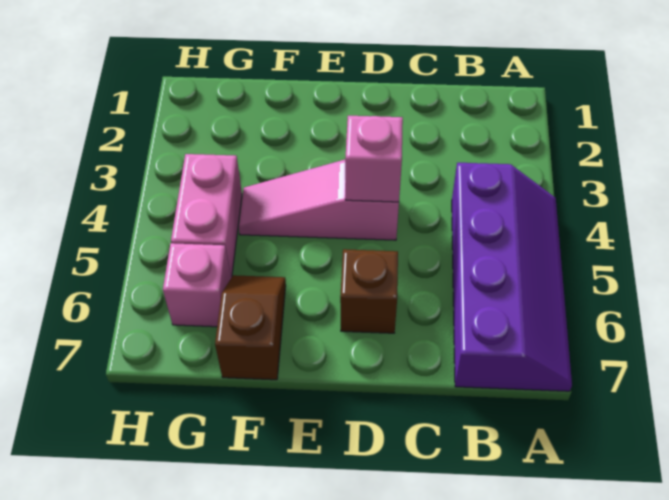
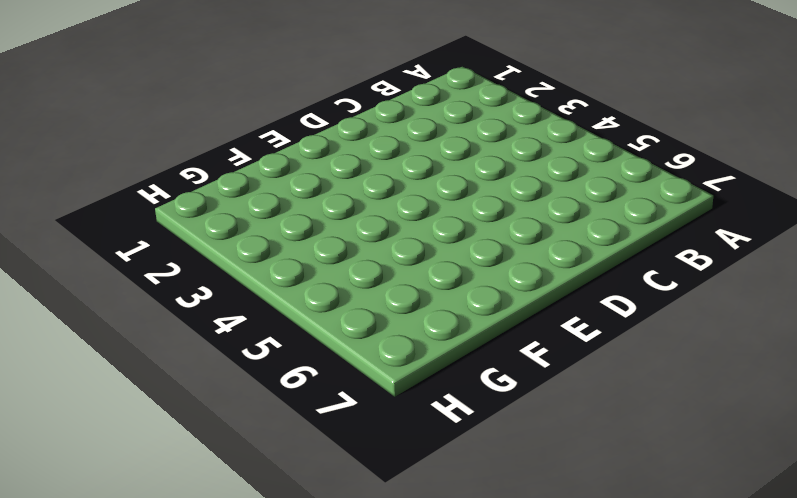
none -> purple slope A4:B7 level 1 top B
none -> pink slope D4:F4 level 1 top D

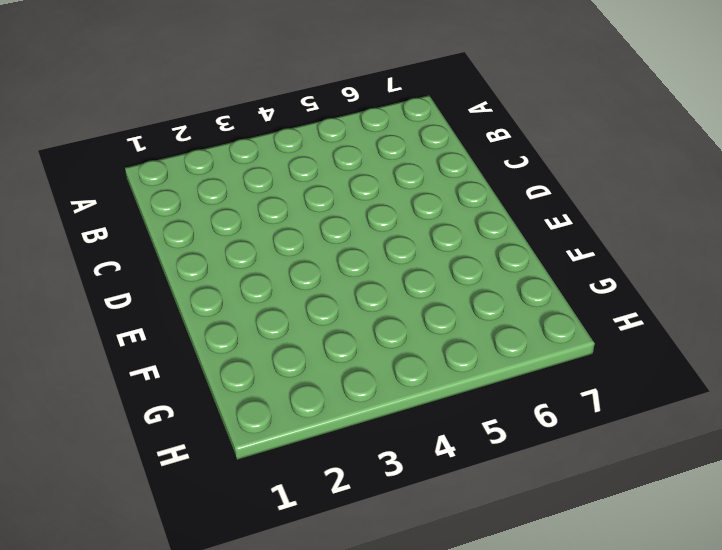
none -> purple slope A4:B7 level 1 top B
none -> pink slope D4:F4 level 1 top D

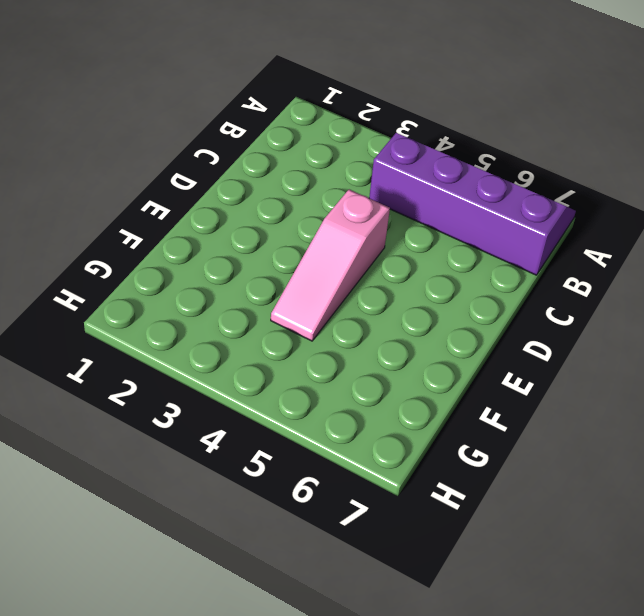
none -> brown brick D6 level 1
none -> brown slope F6:F7 level 1 top 7

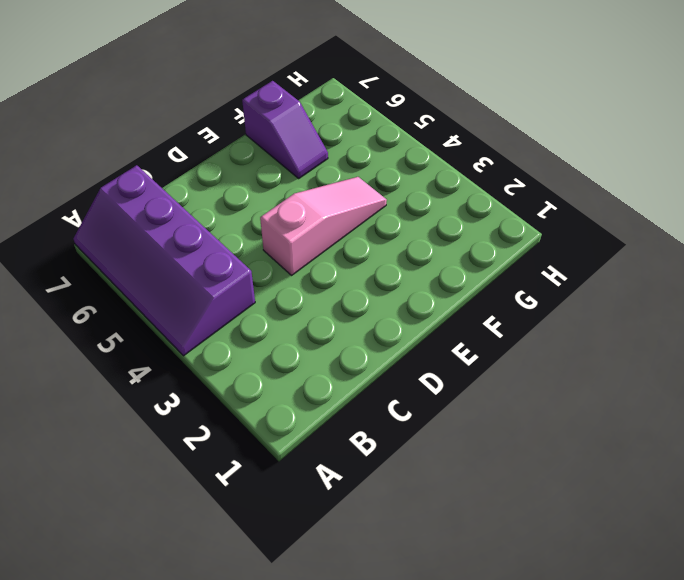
purple slope F6:F7 level 1 top 7 -> brown slope F6:F7 level 1 top 7
none -> brown brick D6 level 1
none -> pink brick G4:G5 level 1

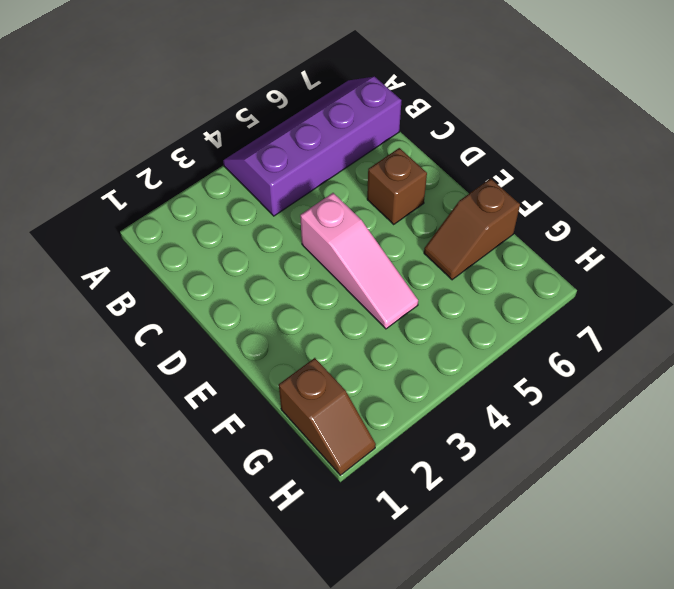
brown slope G1:H1 level 1 top G -> none
none -> pink brick G4:G5 level 1
none -> pink brick G6 level 1

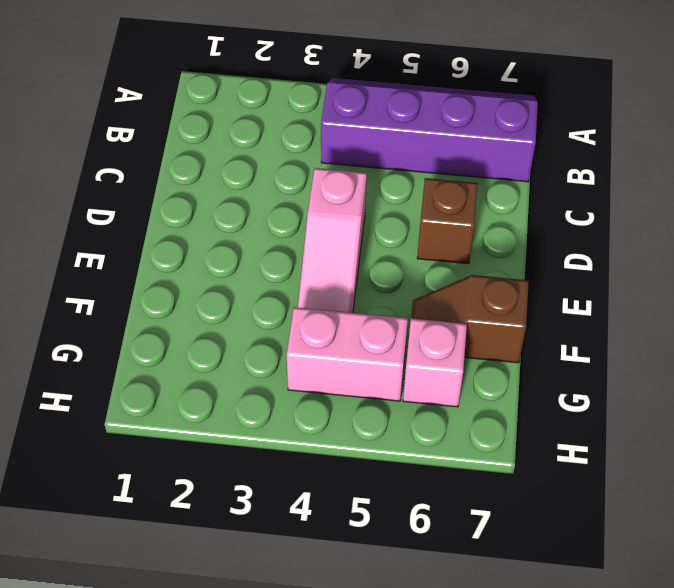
none -> pink brick D4 level 2

